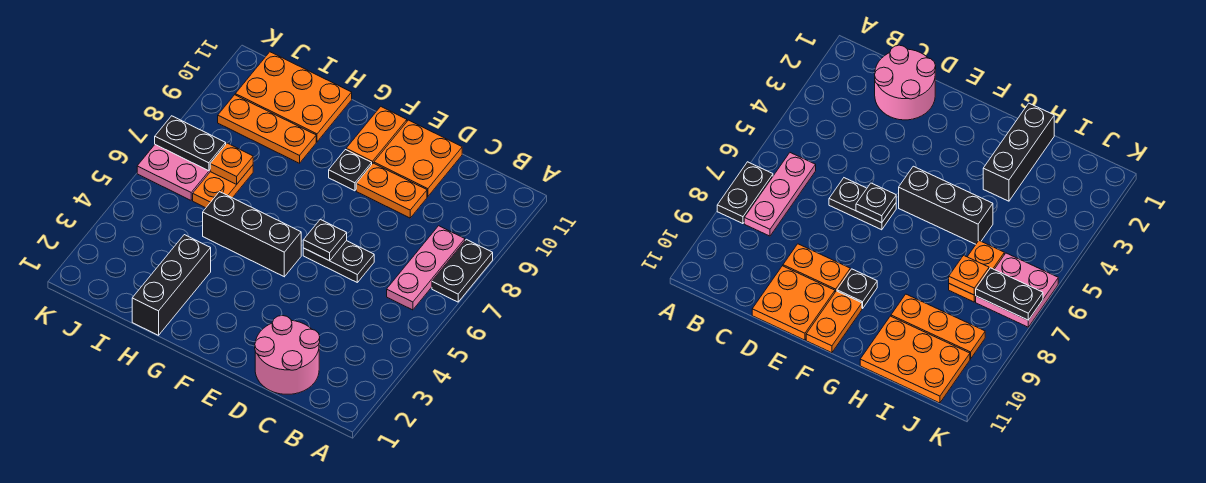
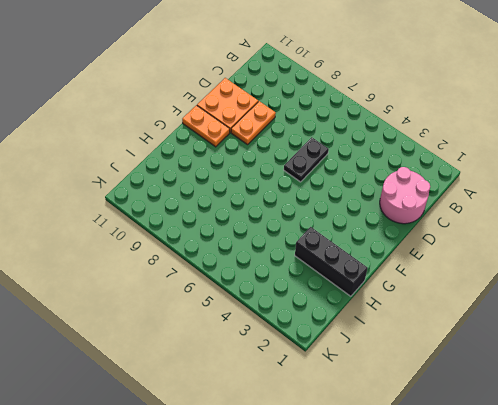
none -> black plate A7:A8 level 1
none -> pink plate B6:B8 level 1
none -> black brick F5:H5 level 1

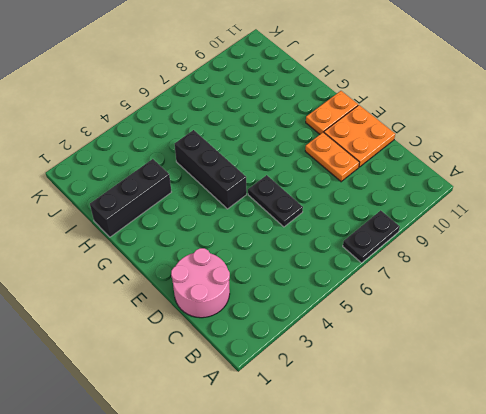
none -> pink plate B6:B8 level 1
none -> black plate F9 level 1
none -> orange plate H9:J9 level 1

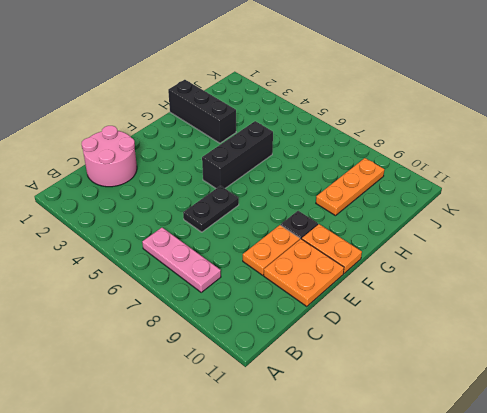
none -> black plate A7:A8 level 1
none -> orange plate H10:J11 level 1
none -> orange plate I6:I7 level 1

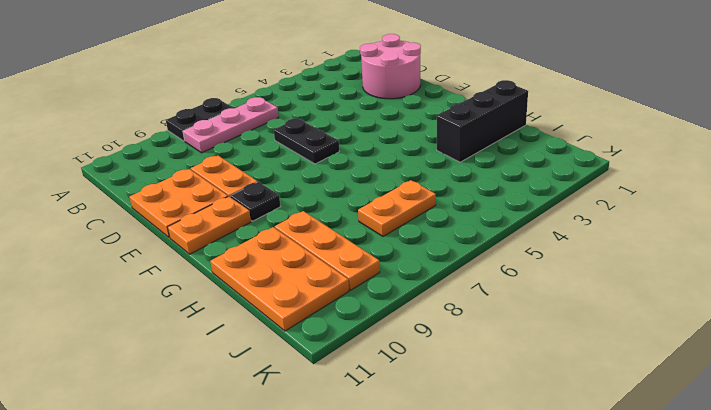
none -> black brick F5:H5 level 1
none -> pink plate J6:K7 level 1
none -> black plate E6 level 2

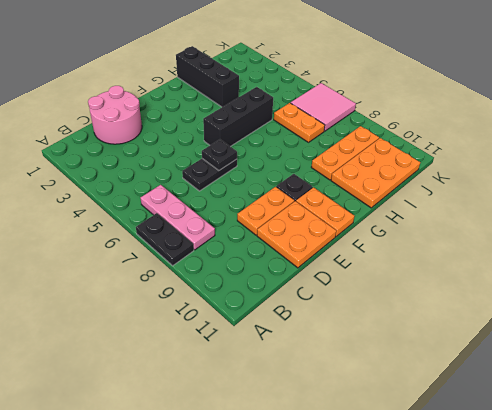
pink tile J6:K7 level 1 -> pink plate J6:K7 level 1
none -> orange plate I7 level 2
none -> black plate J7:K7 level 2

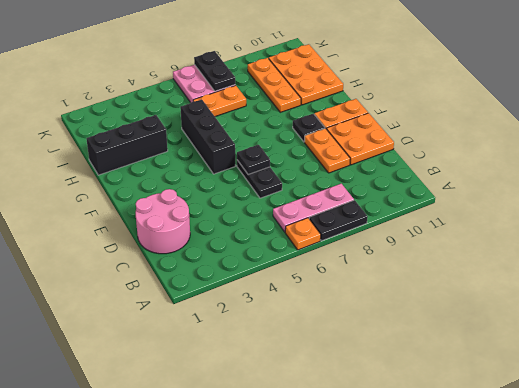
orange plate A6 level 1 -> orange plate I7 level 2

